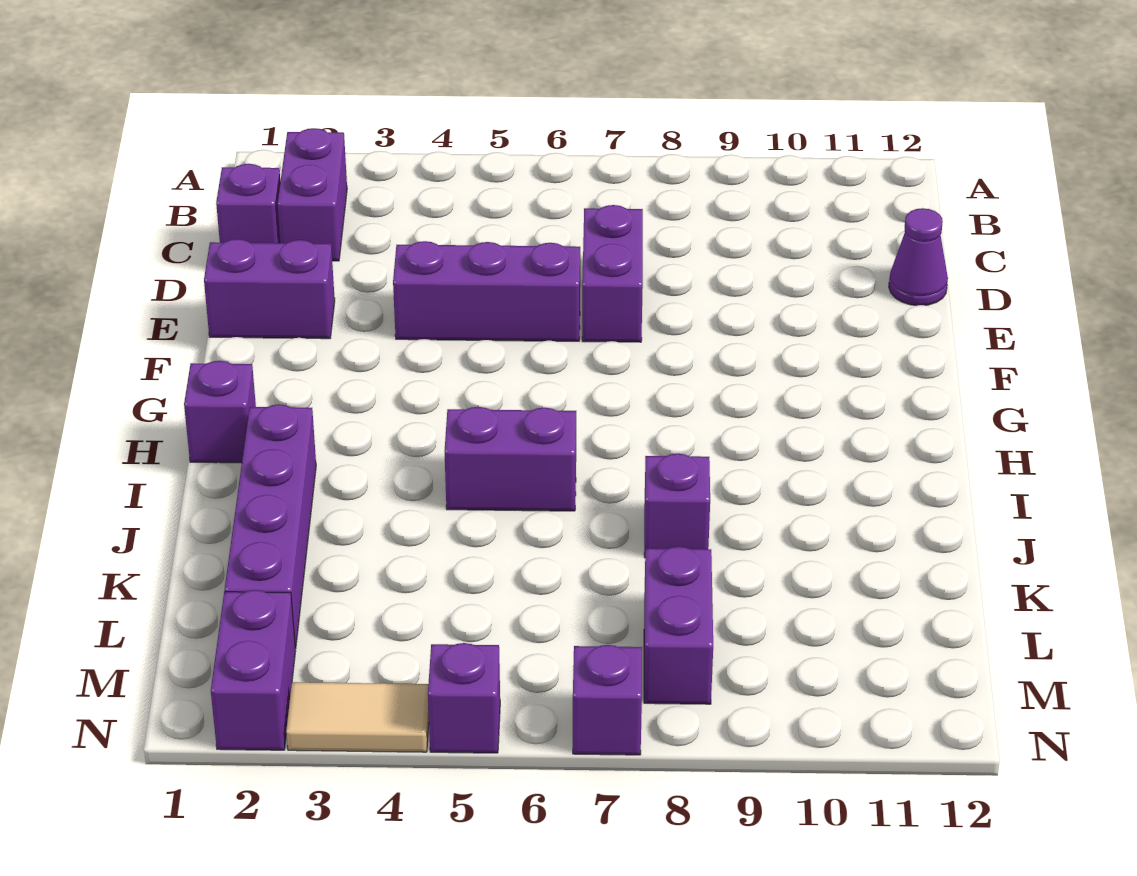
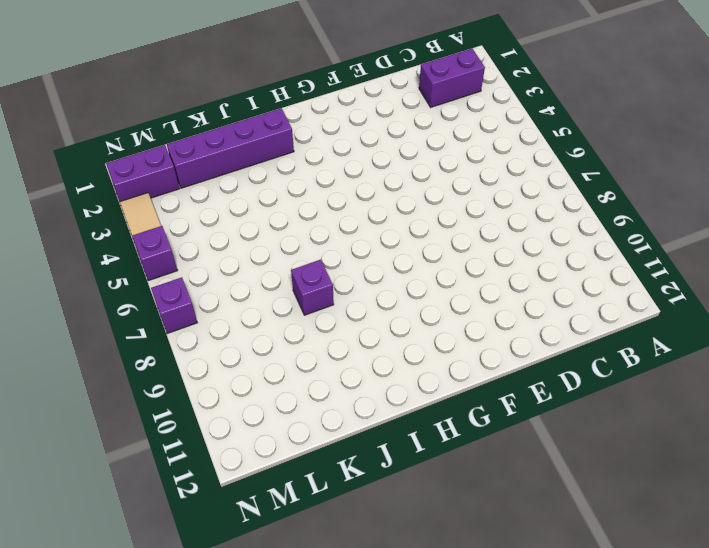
none -> purple brick C1 level 1
none -> purple brick D7:E7 level 1
none -> purple cone D12 level 1

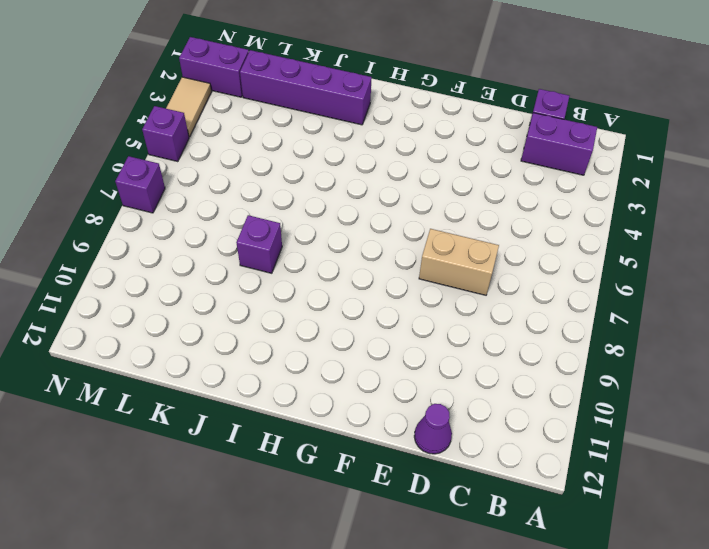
tan brick D7:E7 level 1 -> purple brick D7:E7 level 1
none -> purple brick E1:E2 level 1
none -> purple brick E4:E6 level 1
none -> purple brick H1 level 1

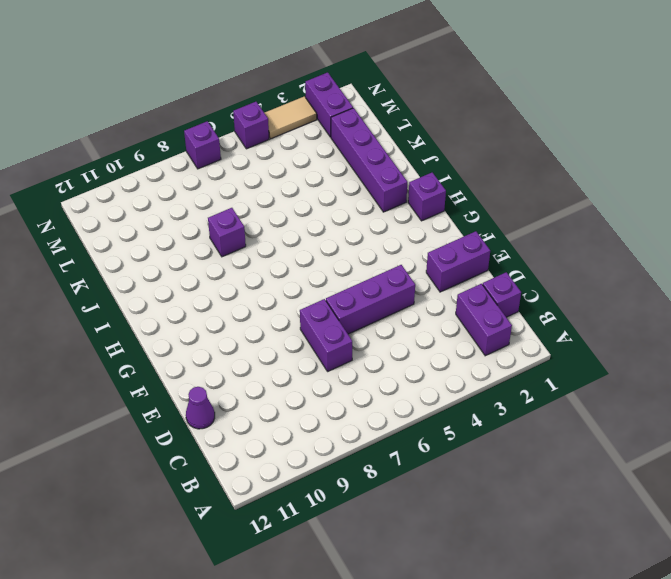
none -> purple brick I5:I6 level 1
none -> purple brick L8:M8 level 1

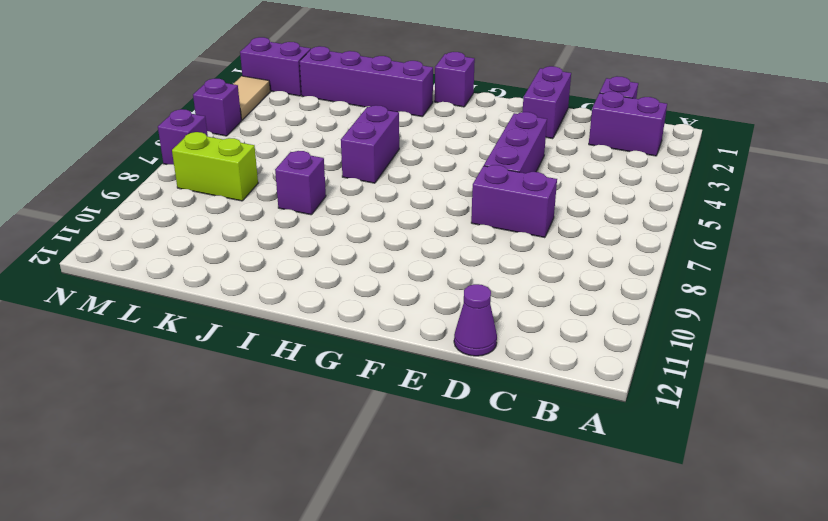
lime brick L8:M8 level 1 -> purple brick L8:M8 level 1

